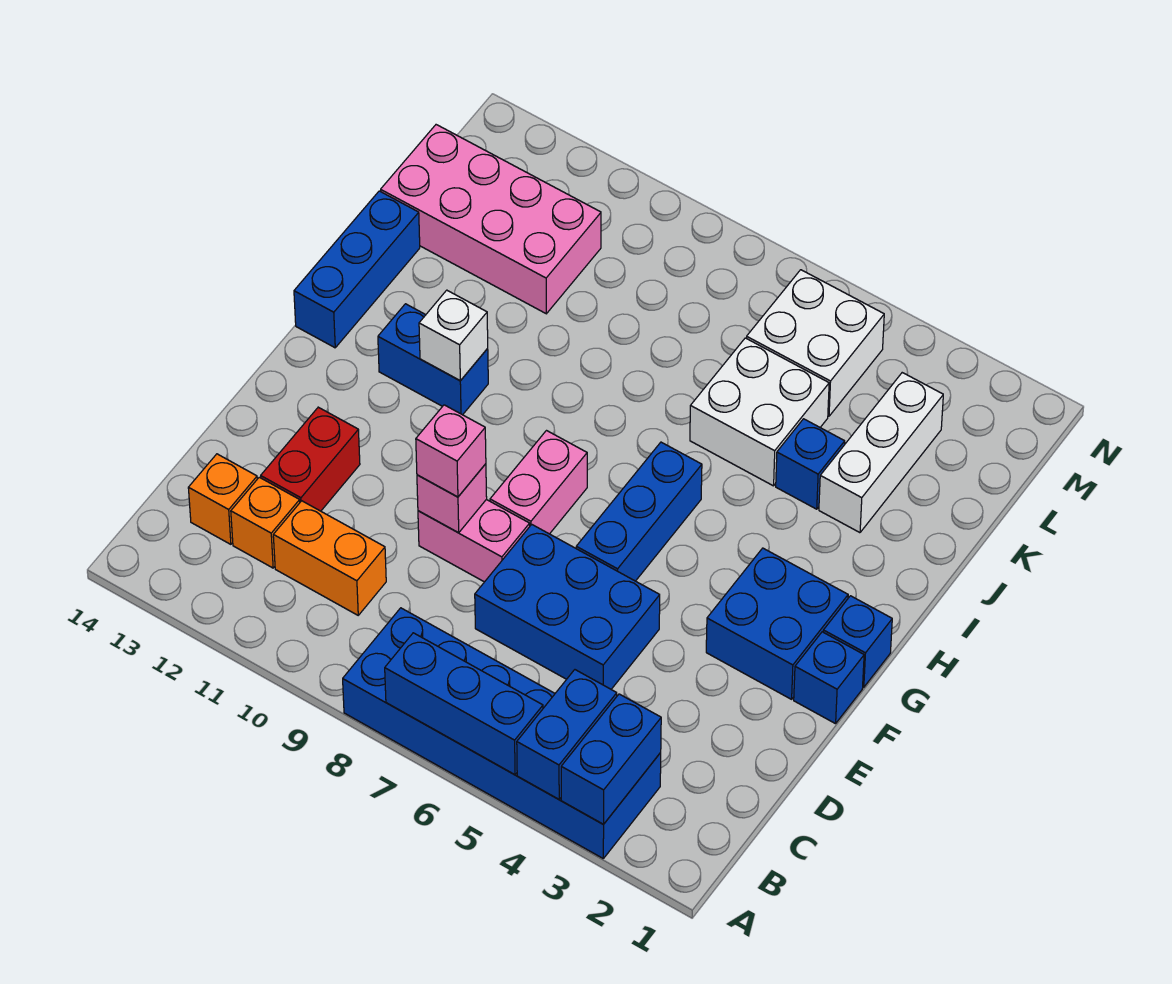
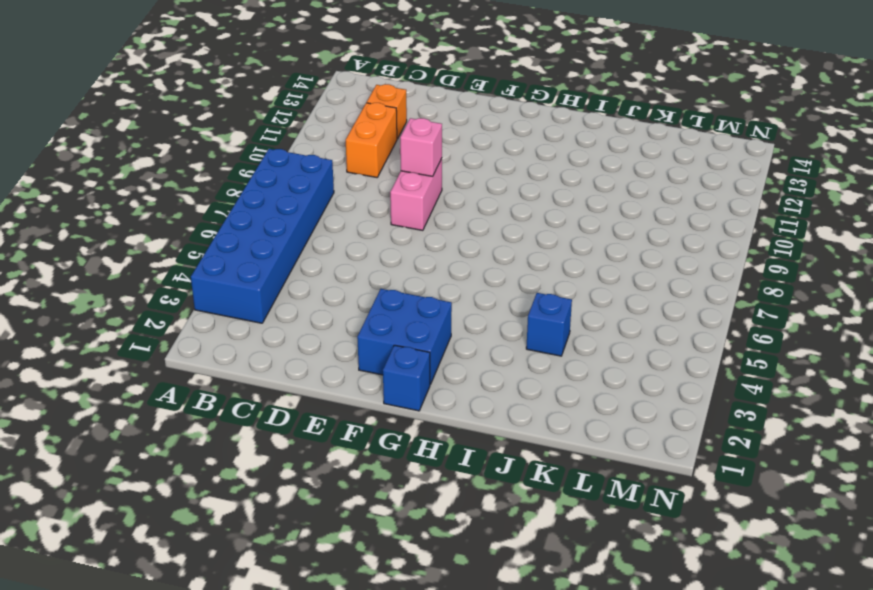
none -> orange brick C13 level 1
none -> blue brick D5:E7 level 1
none -> red brick D12:E12 level 1

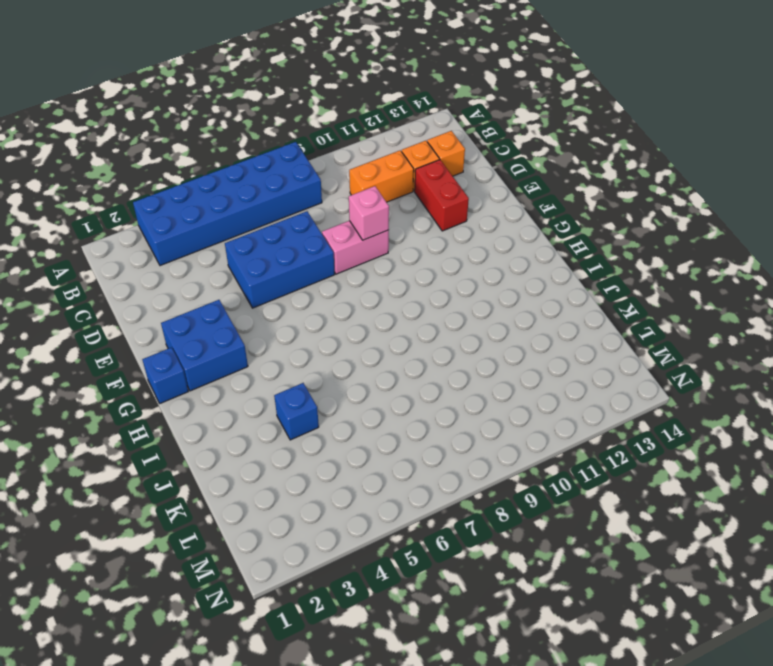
none -> blue brick F1 level 1
none -> blue brick F6:H6 level 1
none -> pink brick F8:G8 level 1

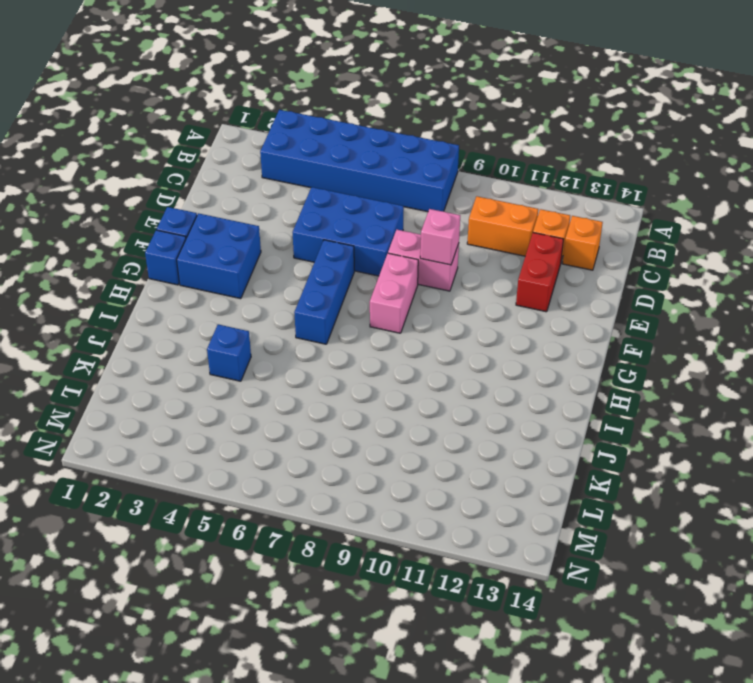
none -> blue brick H11:H12 level 1
none -> blue brick H14:J14 level 1
none -> white brick J3:L3 level 1

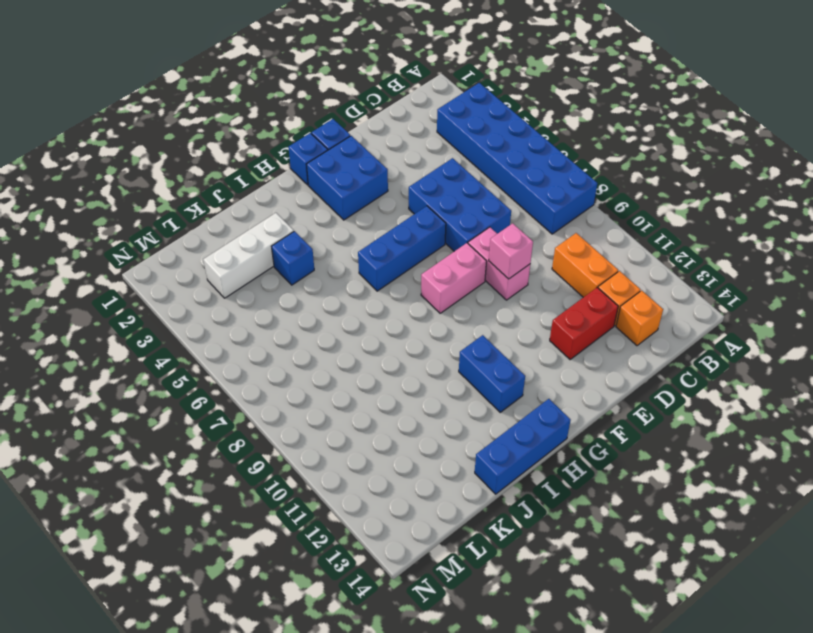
none -> white brick J5:K6 level 1
none -> pink brick K11:L14 level 1
none -> white brick L5:M6 level 1

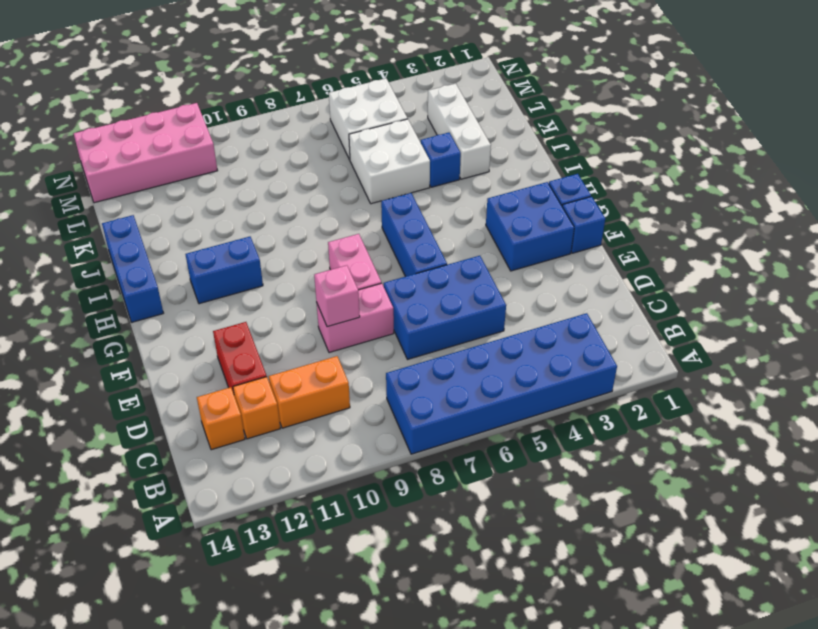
pink brick M11:N14 level 1 -> pink brick K11:L14 level 1
none -> blue brick A3:B3 level 2
none -> blue brick A4:B4 level 2
none -> blue brick A5:A7 level 2

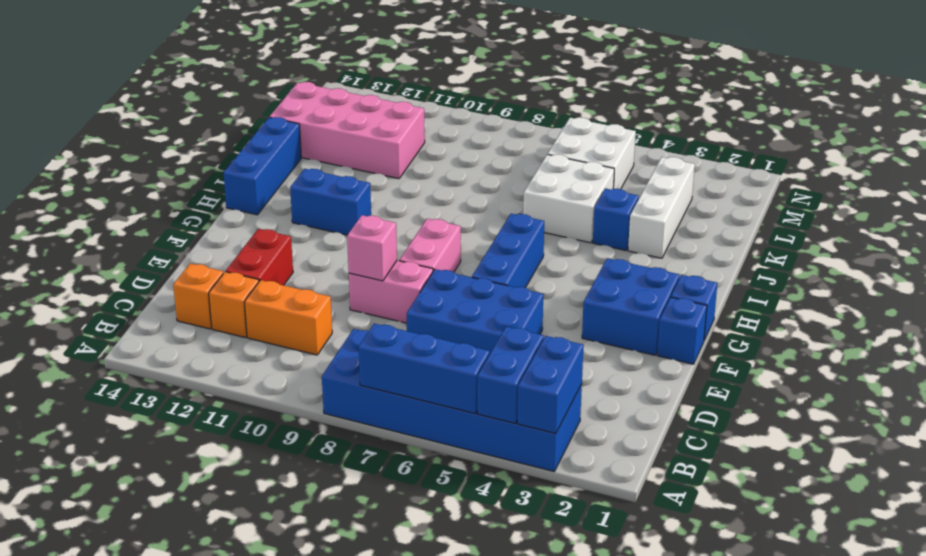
none -> white brick H11 level 2
none -> pink brick E9 level 3

